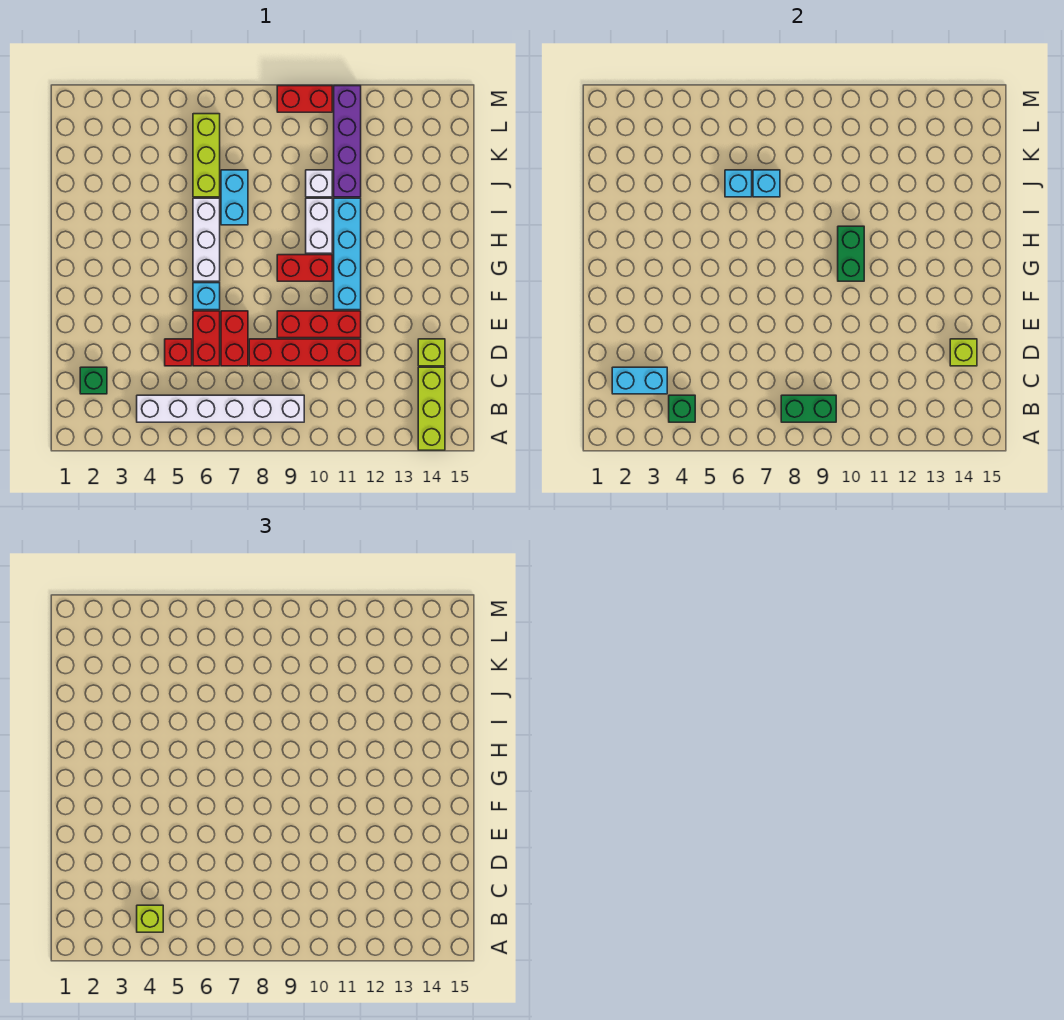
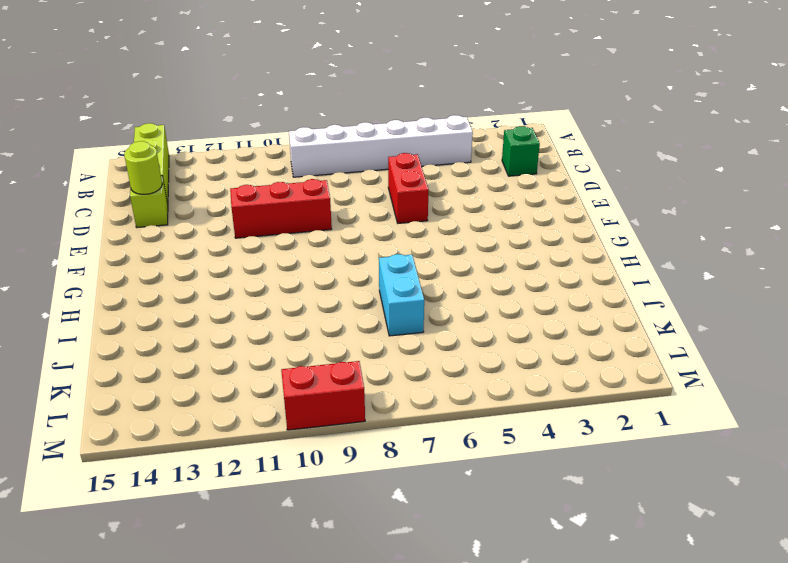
lime round brick D14 level 2 -> lime brick D14 level 2
none -> red brick D5 level 1
none -> red brick D7:E7 level 1
none -> red brick D8:D11 level 1

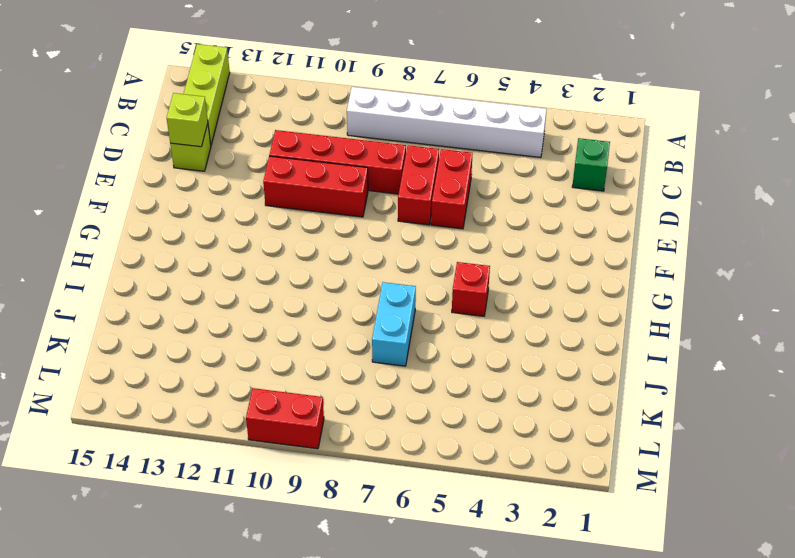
red brick H5 level 1 -> red brick D5 level 1
none -> cyan brick F6 level 1
none -> cyan brick F11:I11 level 1
none -> white brick G6:I6 level 1

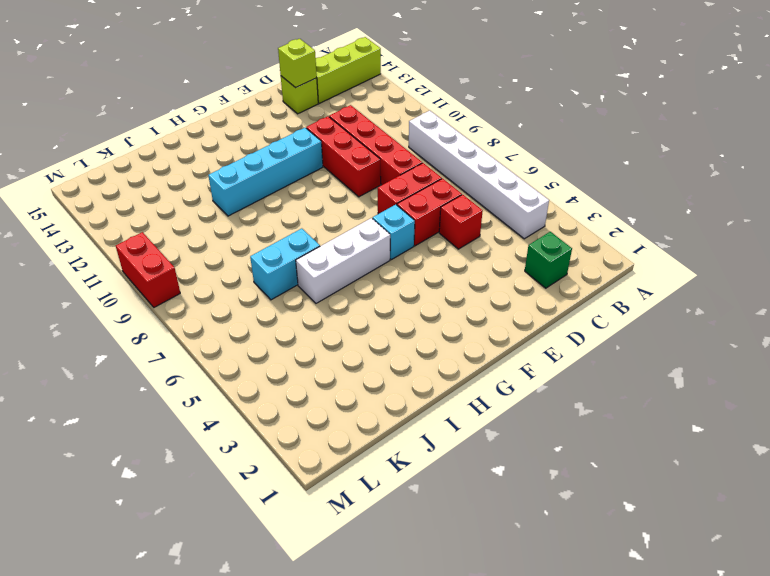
none -> red brick G9:G10 level 1
none -> white brick H10:I10 level 1
none -> lime brick J6:L6 level 1

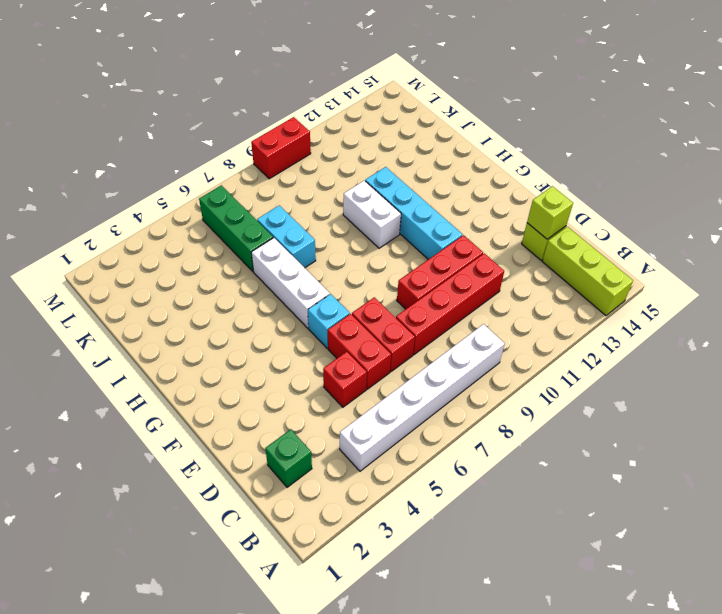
green brick J6:L6 level 1 -> lime brick J6:L6 level 1
none -> red brick G9:G10 level 1
none -> white brick J10 level 1
none -> purple brick J11:M11 level 1

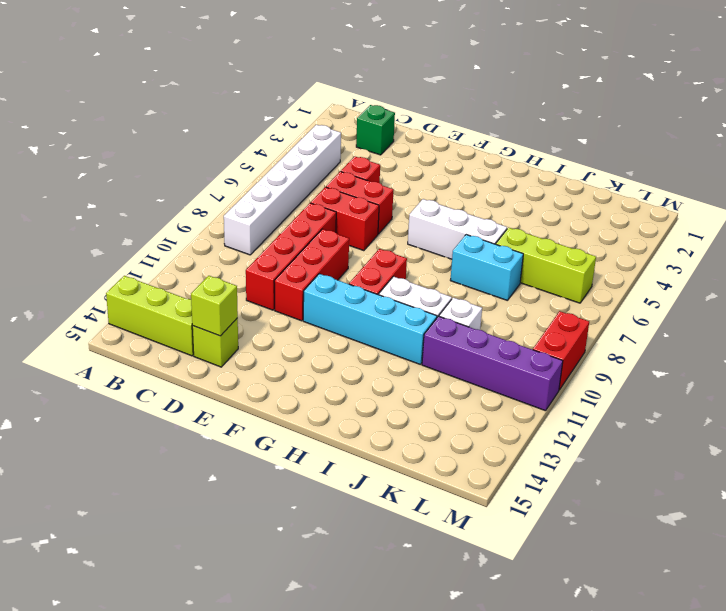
none -> cyan brick F6 level 1
none -> green brick B4 level 2
none -> green brick B8:B9 level 2

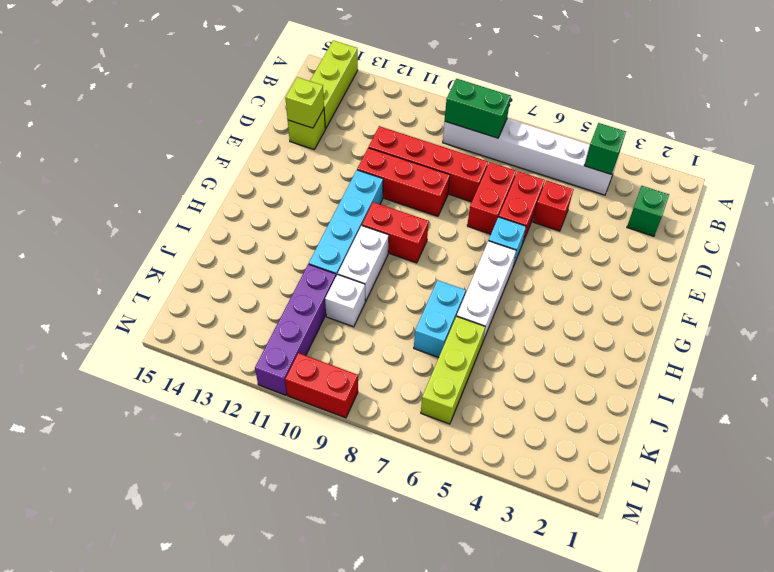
none -> cyan brick C2:C3 level 2
none -> green brick G10:H10 level 2
none -> cyan brick J6 level 2

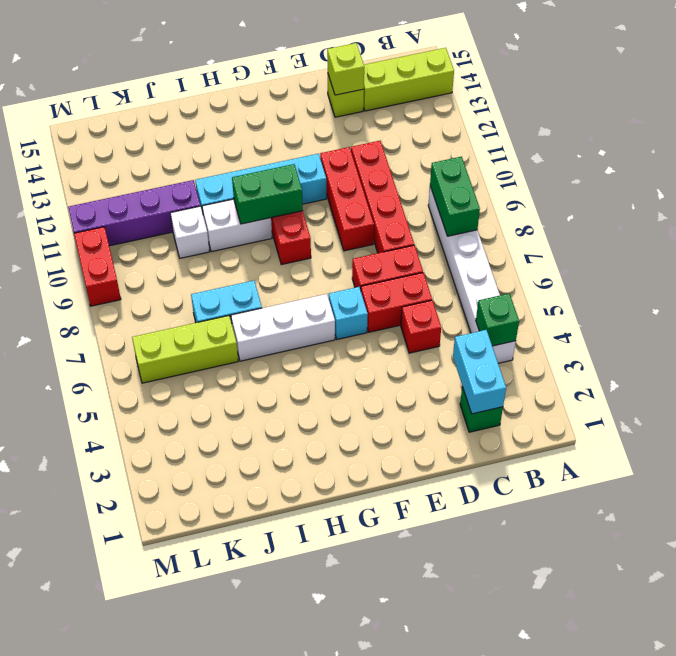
none -> cyan brick J6 level 2
none -> cyan brick J7 level 2
none -> lime brick B4 level 3

